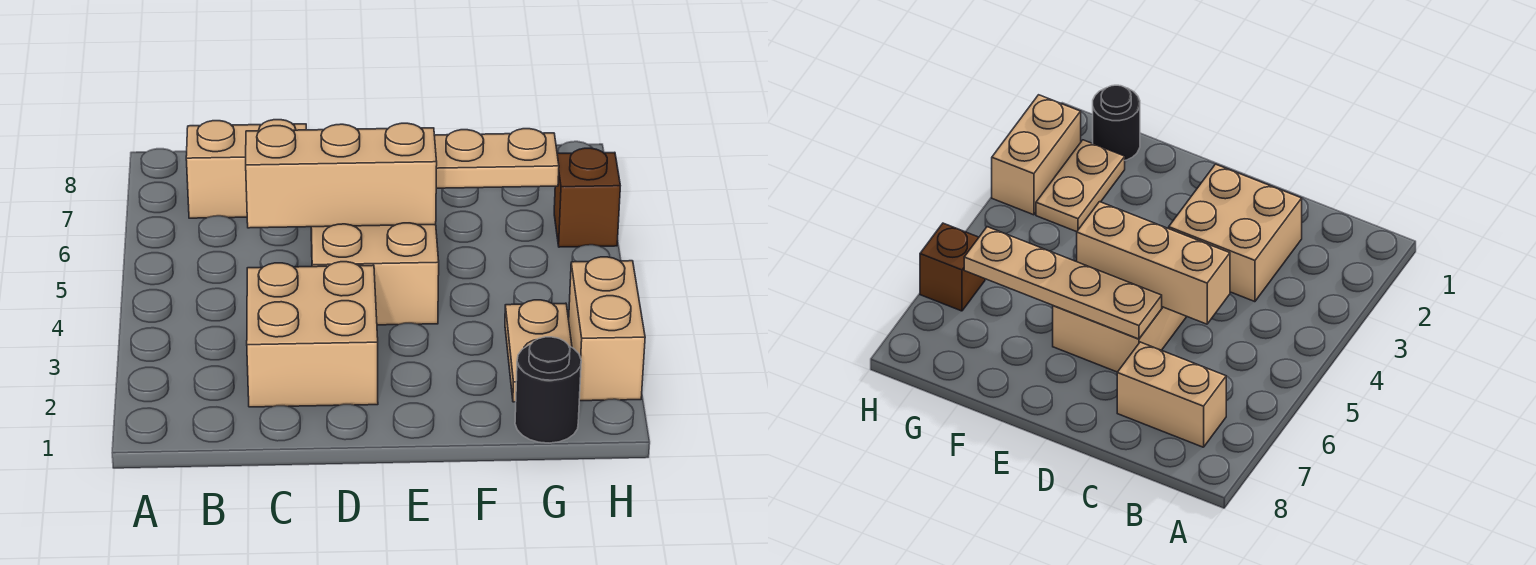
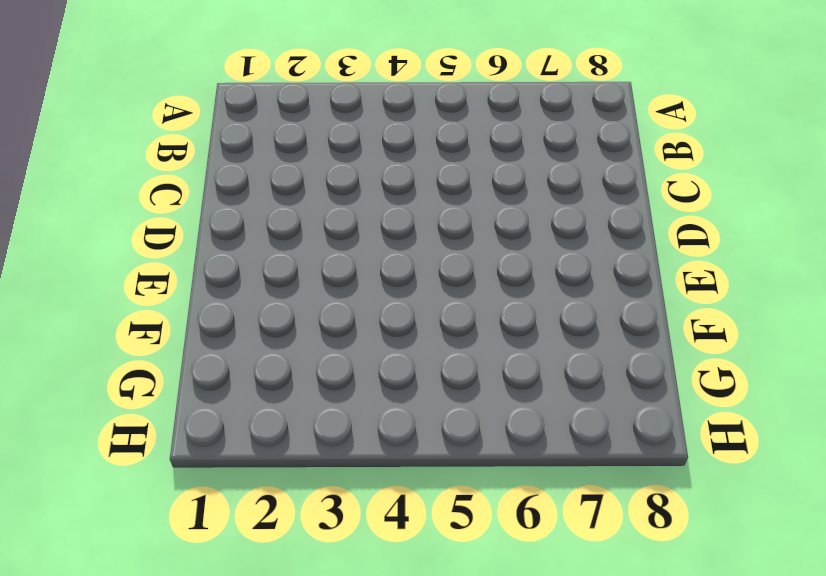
none -> tan brick B7:C7 level 1
none -> tan brick C2:D3 level 1

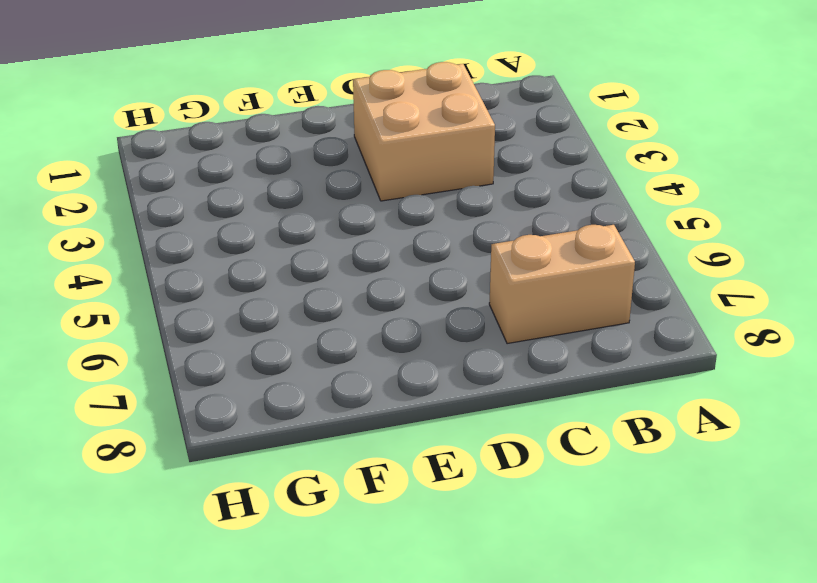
none -> tan brick D4:E6 level 1
none -> black round brick G1 level 1

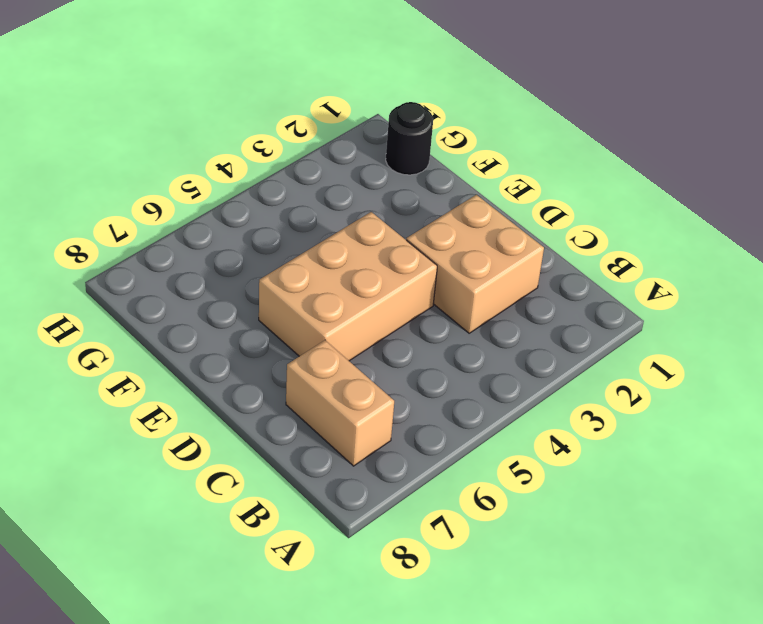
none -> tan plate G2:G3 level 1
none -> tan brick H2:H3 level 1

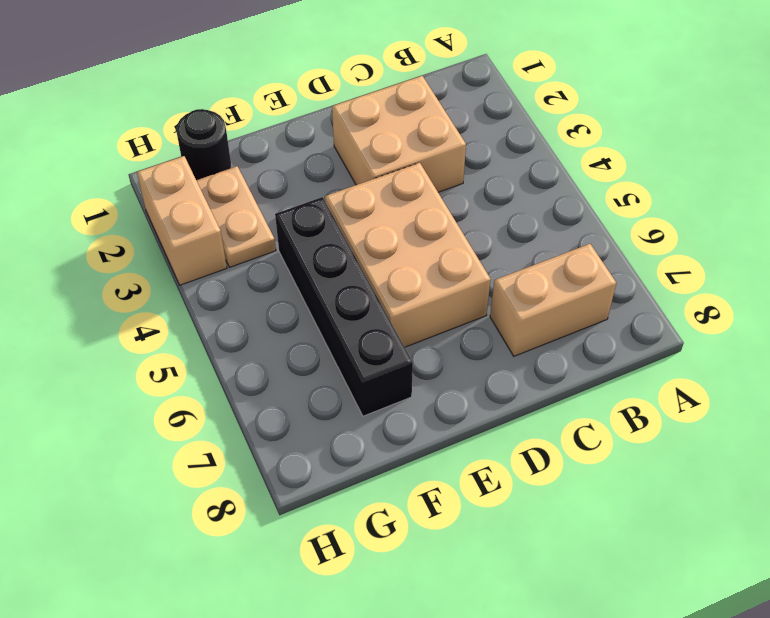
black brick F4:F7 level 1 -> none
none -> brown brick H6 level 1
none -> tan brick C5:E5 level 2

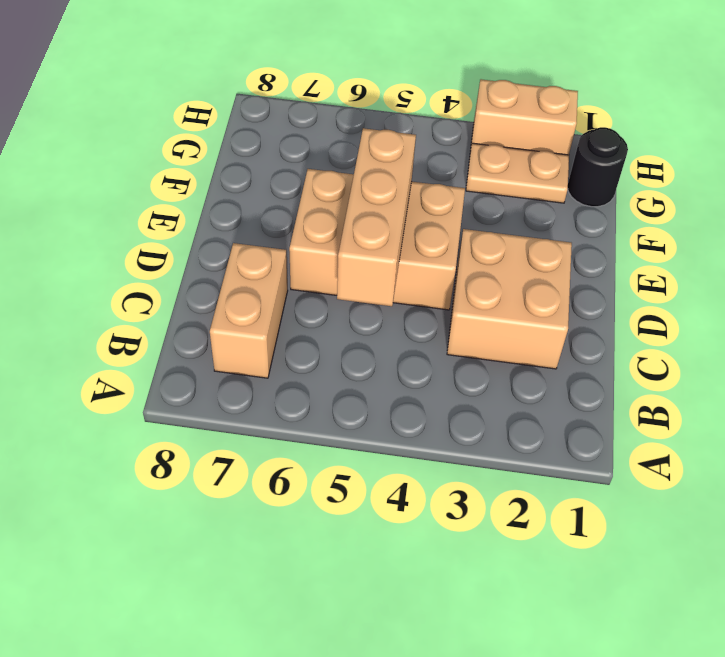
none -> brown brick H6 level 1
none -> tan plate D6:G6 level 2

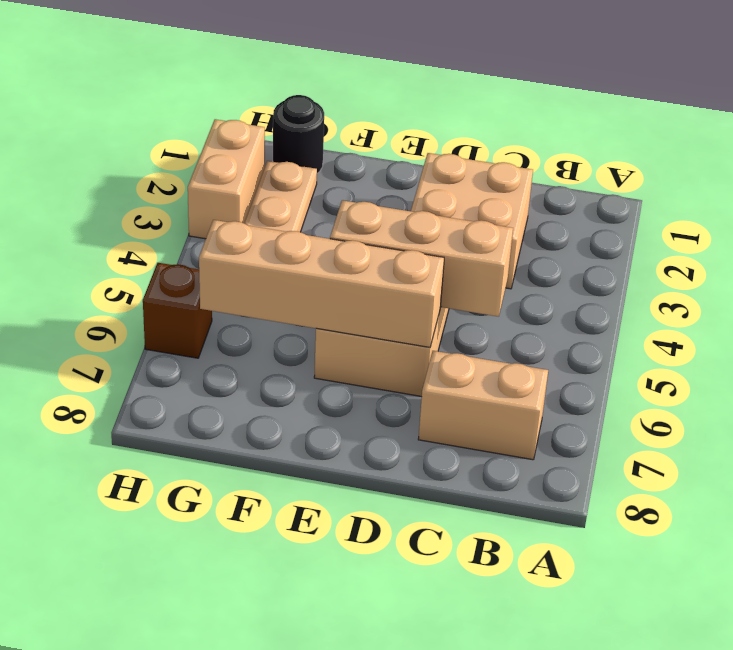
tan brick D6:G6 level 2 -> tan plate D6:G6 level 2

